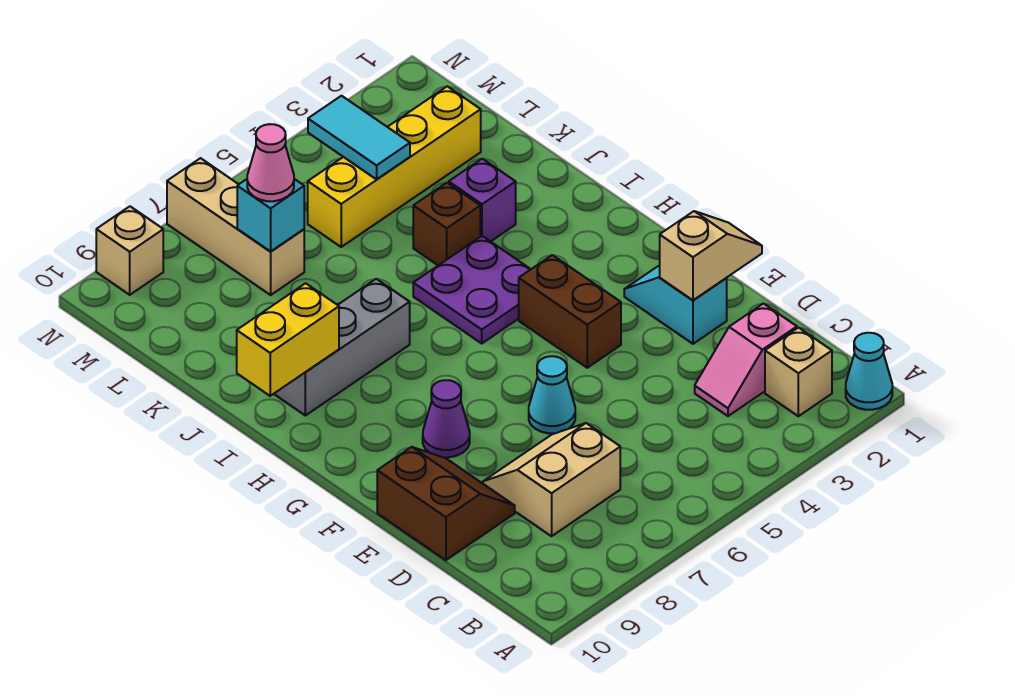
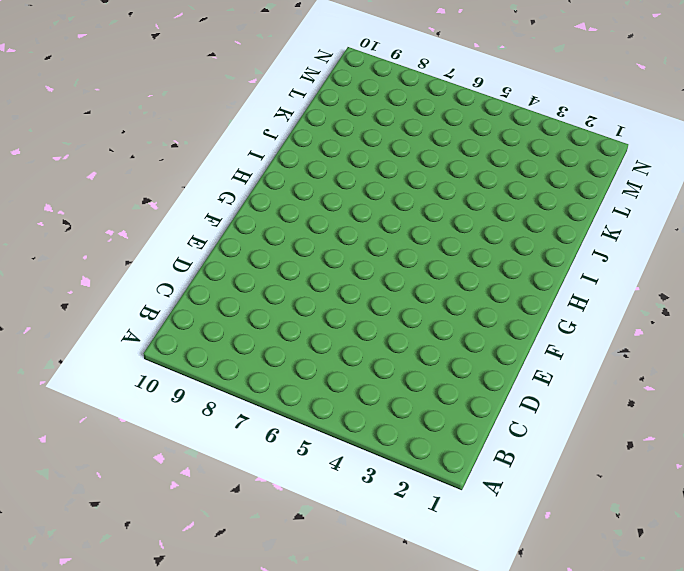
none -> cyan cone A1 level 1
none -> tan brick B2 level 1
none -> pink slope C2:C3 level 1 top 2

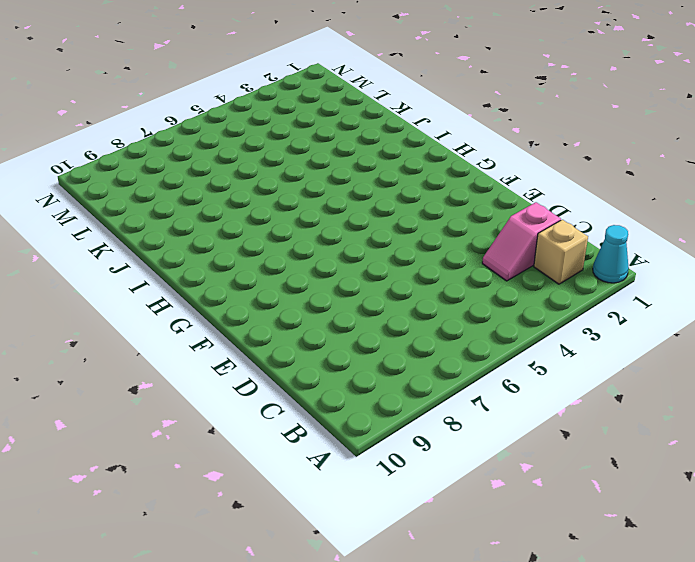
none -> tan slope C7:D8 level 1 top C
none -> brown slope D9:E10 level 1 top 10
none -> cyan slope E2:F2 level 1 top E

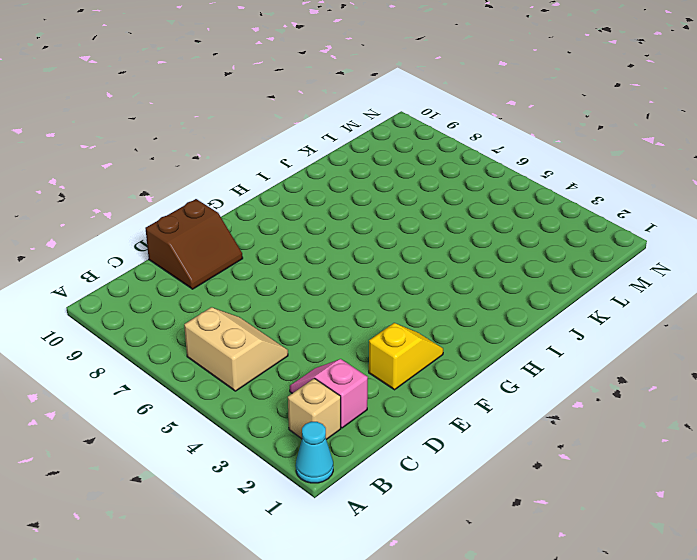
tan slope B5:C6 level 1 top B -> tan slope C7:D8 level 1 top C
yellow slope E2:F2 level 1 top E -> cyan slope E2:F2 level 1 top E
none -> cyan cone E6 level 1
none -> brown brick F4:G4 level 1
none -> purple cone F8 level 1

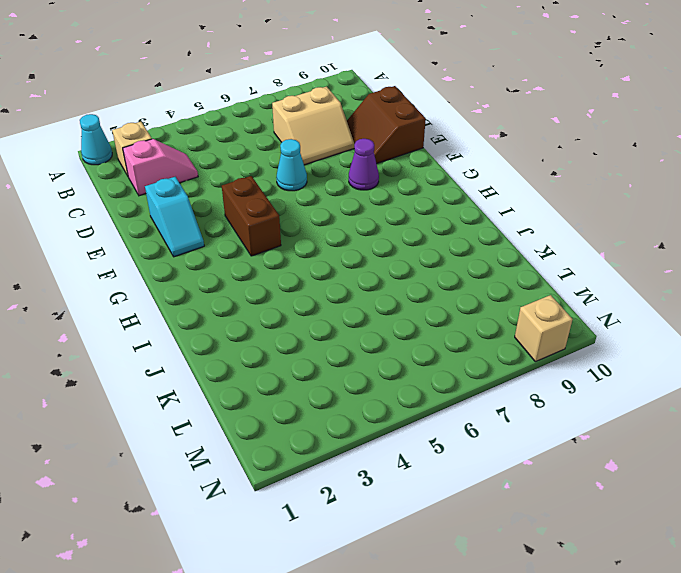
none -> purple plate H4:I5 level 1
none -> grey brick I7:I9 level 1
none -> purple brick J3 level 1

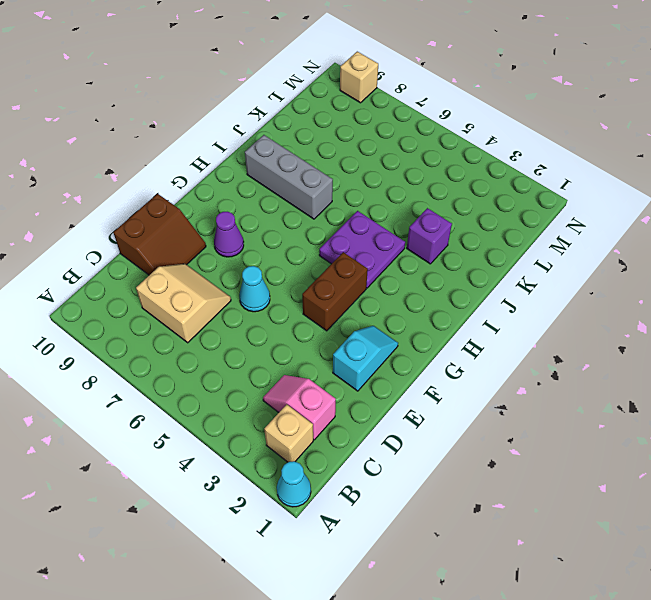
none -> brown brick J4 level 1
none -> yellow brick L2:L5 level 1
none -> tan brick L7:N7 level 1

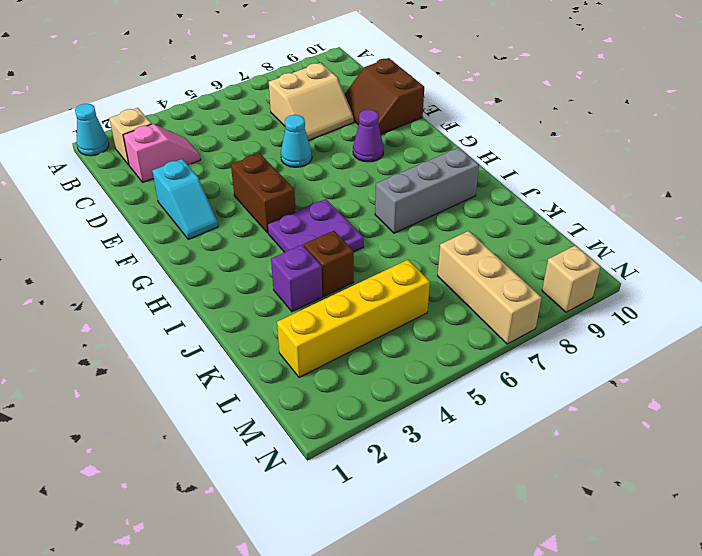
none -> tan slope E1:E2 level 2 top 2
none -> yellow brick I9:I10 level 2
none -> cyan tile L4:M4 level 2

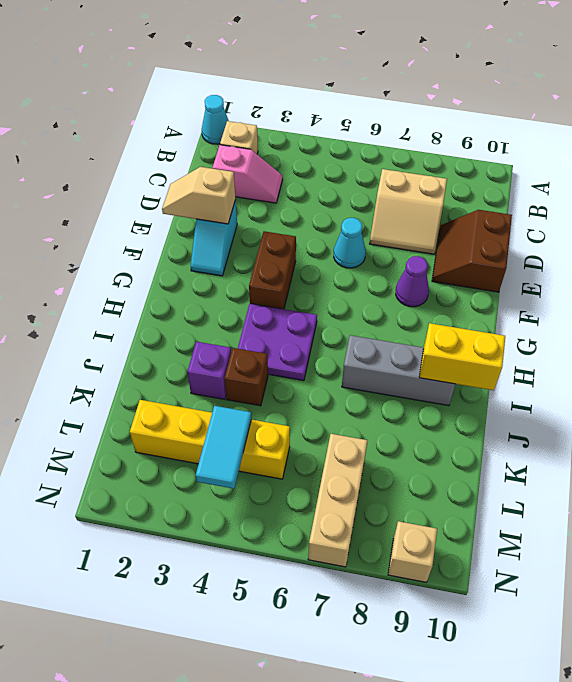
none -> cyan brick L7 level 2
none -> pink cone L7 level 3

